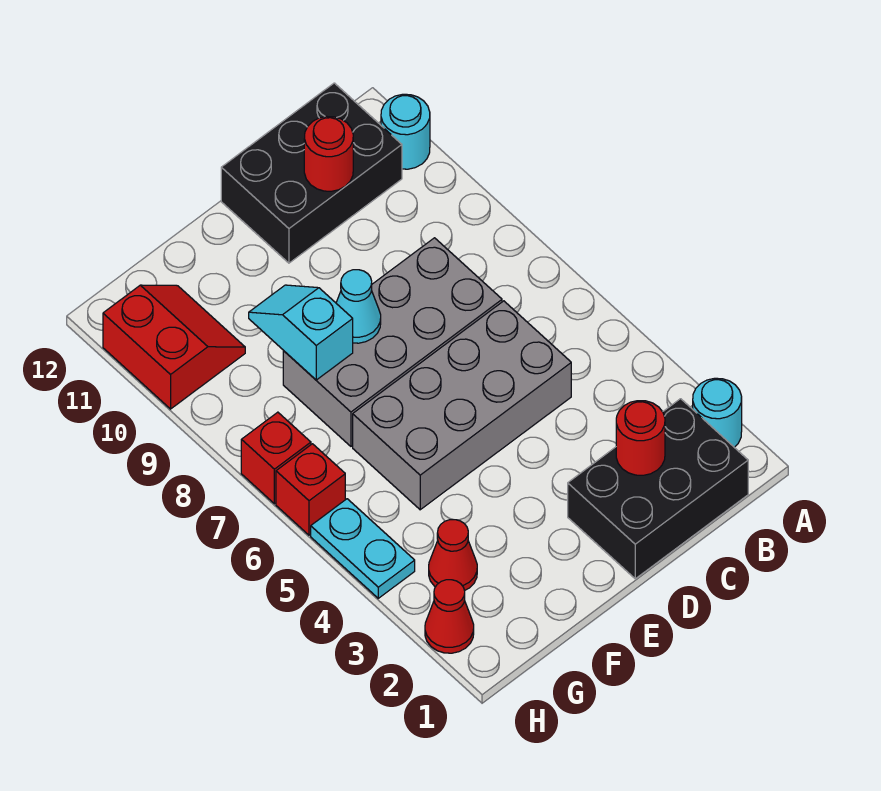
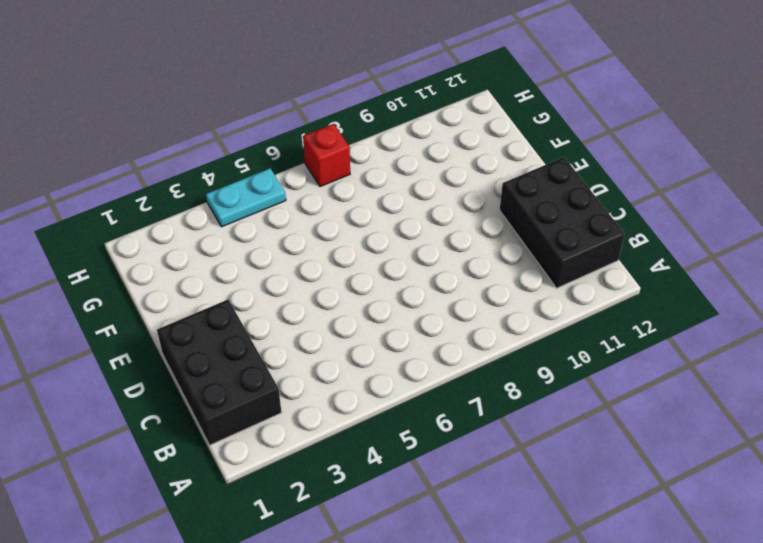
none -> cyan round brick A2 level 1
none -> cyan round brick A11 level 1
none -> grey brick C5:F6 level 1

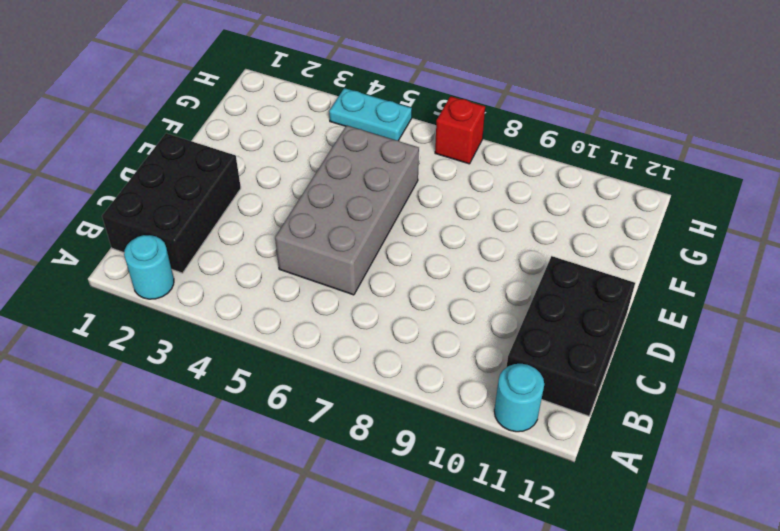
none -> grey brick C7:F8 level 1
none -> red cone G3 level 1
none -> red slope G10:H11 level 1 top H

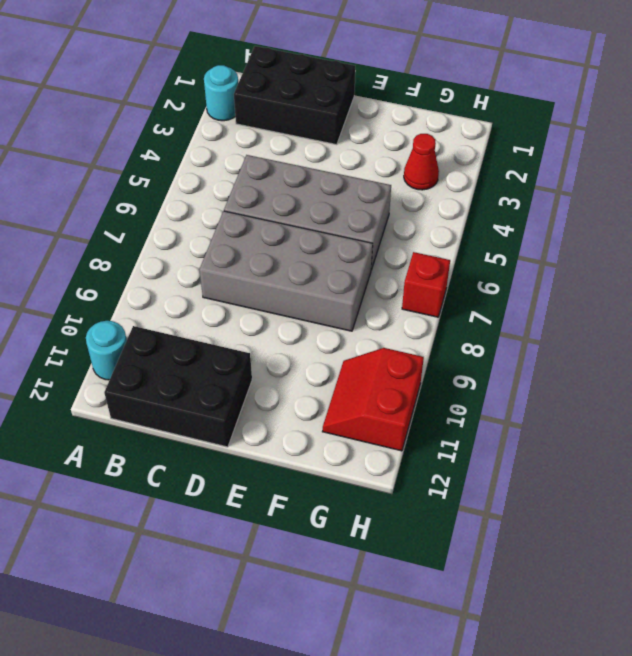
none -> red cone H2 level 1
none -> cyan plate H4:H5 level 1
none -> red brick H6 level 1

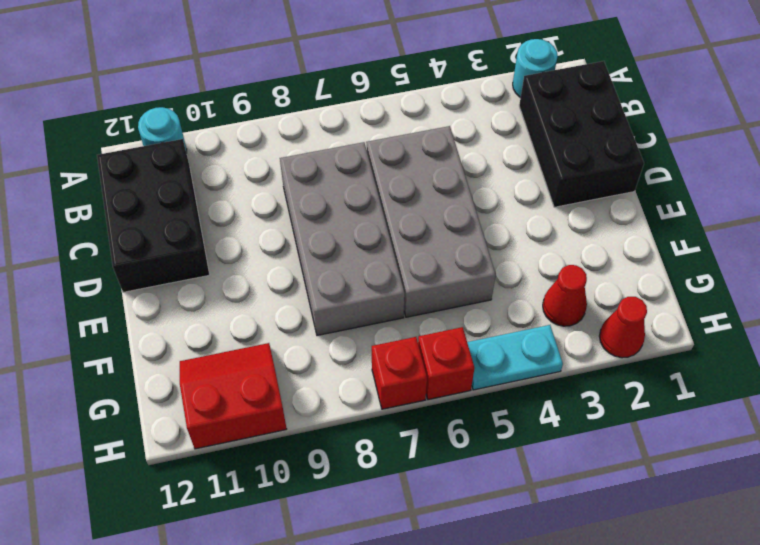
none -> red round brick C2 level 2
none -> red round brick C11 level 2
none -> cyan cone E8 level 2

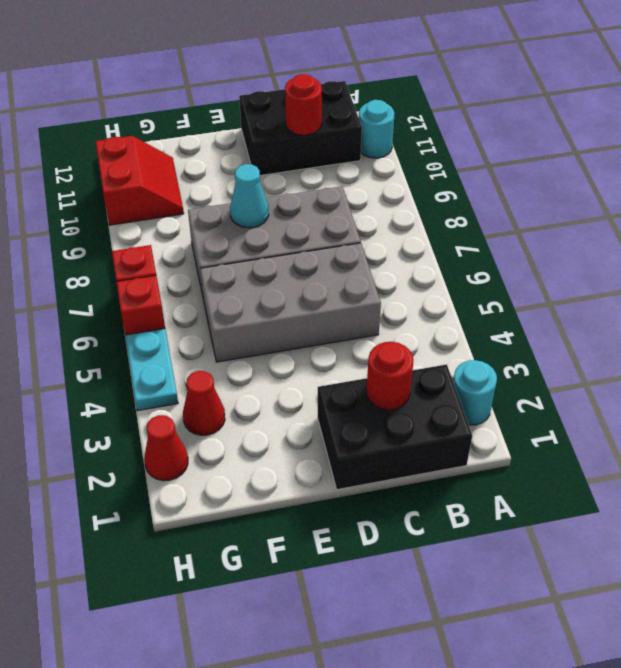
none -> cyan slope F8:F9 level 2 top 8

